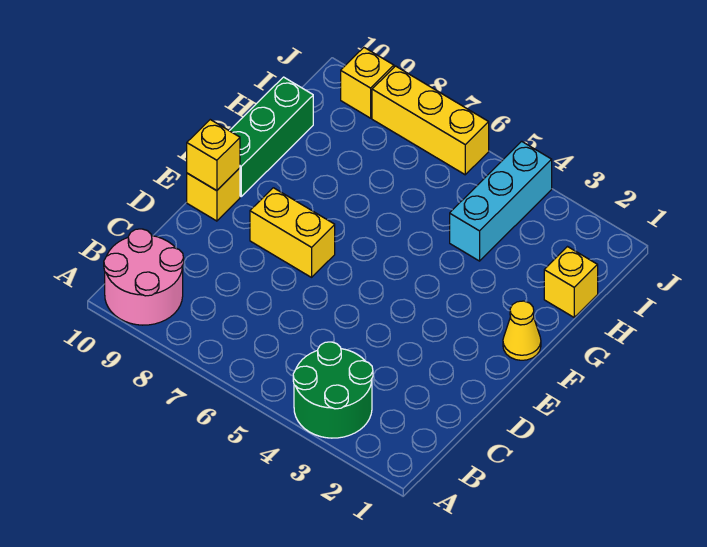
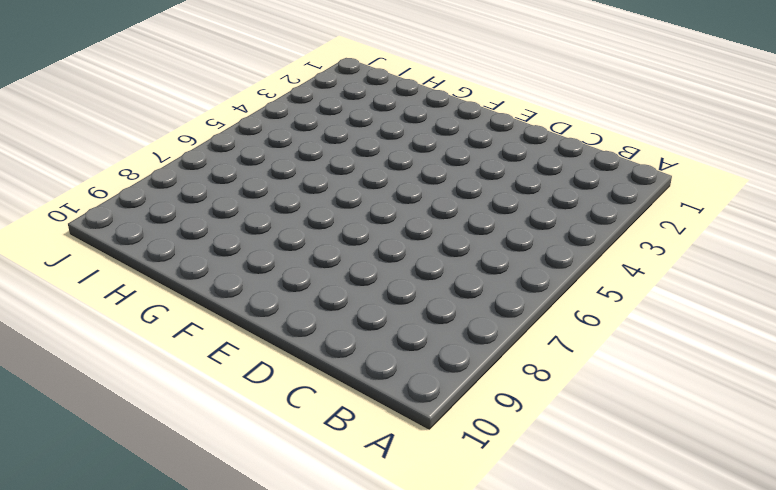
none -> green round brick A3:B4 level 1
none -> pink round brick A9:B10 level 1

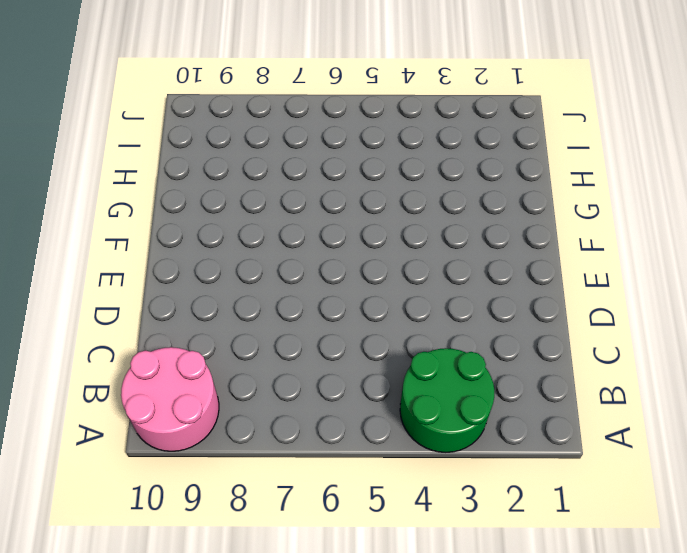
none -> yellow brick E7:E8 level 1
none -> yellow brick E10 level 1

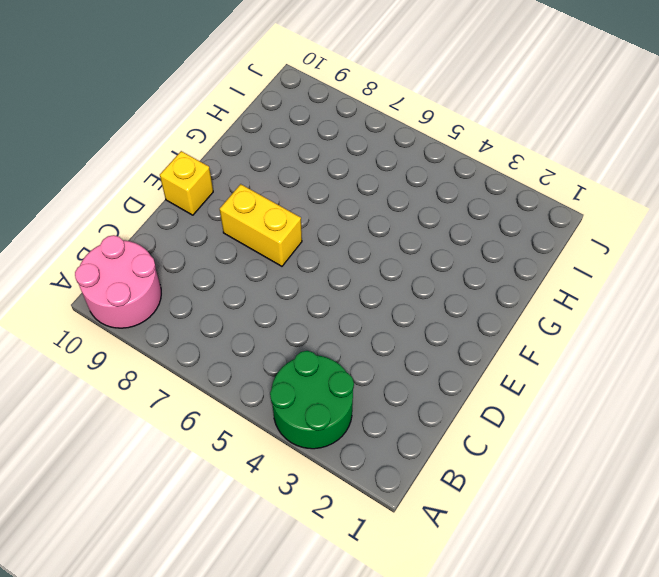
none -> yellow cone F1 level 1
none -> green brick F10:H10 level 1

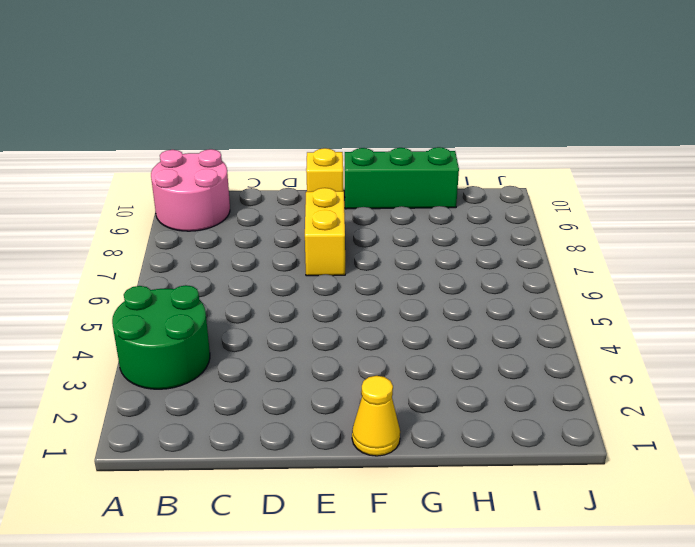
none -> yellow brick H1 level 1
none -> cyan brick H4:J4 level 1

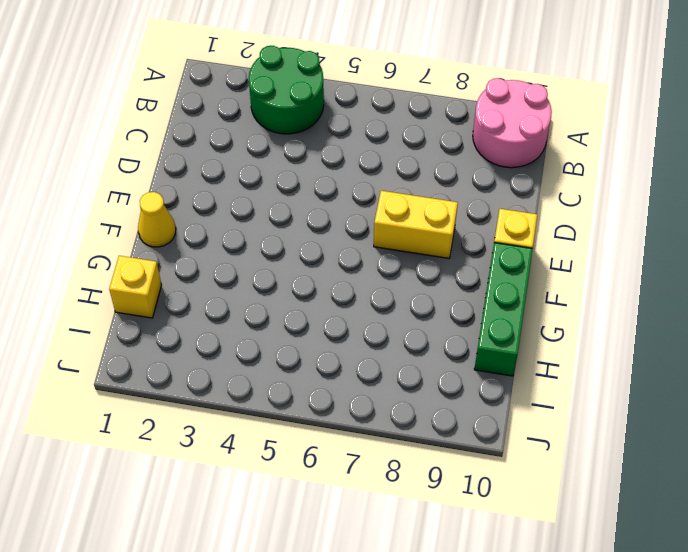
none -> cyan brick H4:J4 level 1
none -> yellow brick J6:J8 level 1

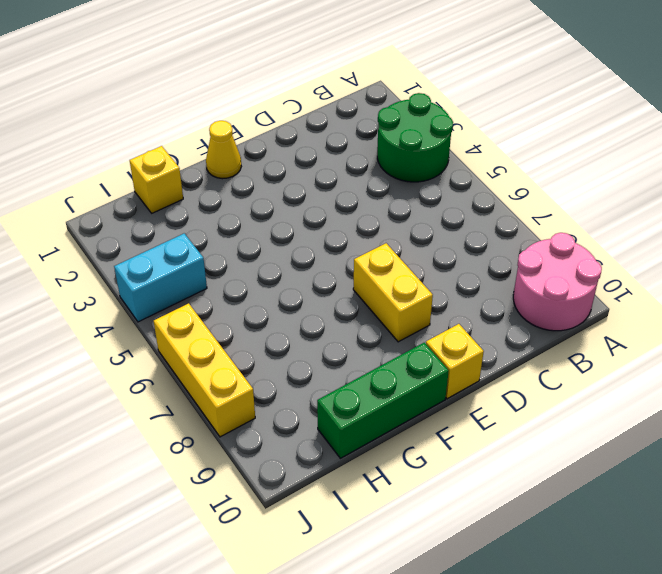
cyan brick I4:J4 level 1 -> cyan brick H4:J4 level 1
none -> yellow brick J9 level 1
none -> yellow brick E10 level 2

